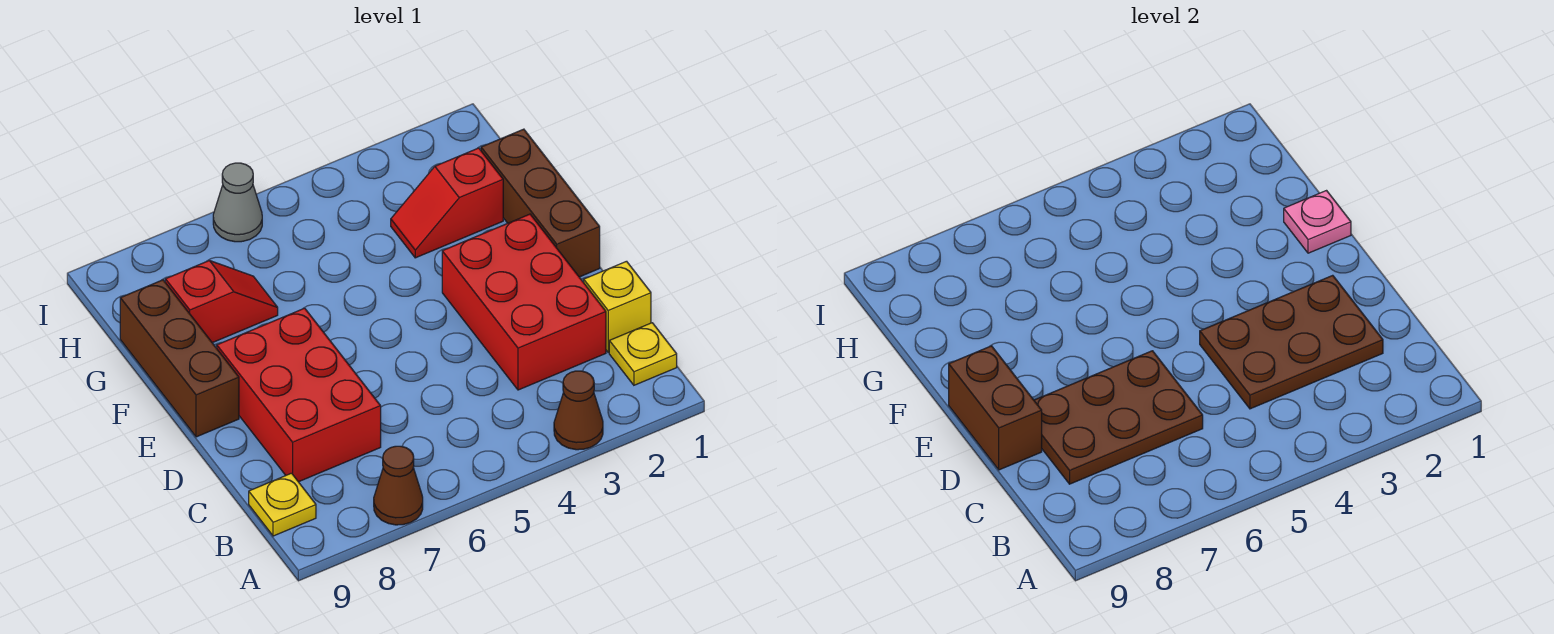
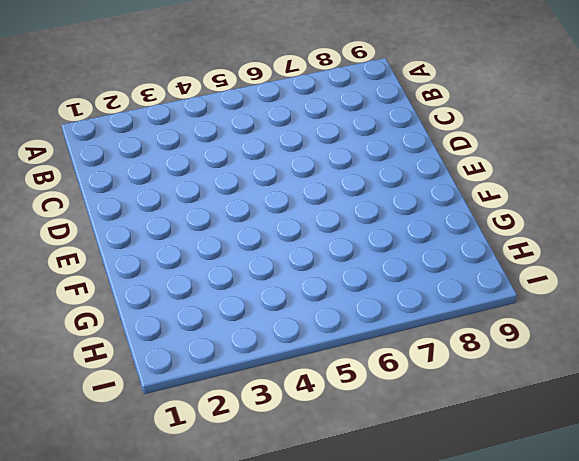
none -> brown cone A3 level 1
none -> brown cone A7 level 1
none -> yellow plate B1 level 1

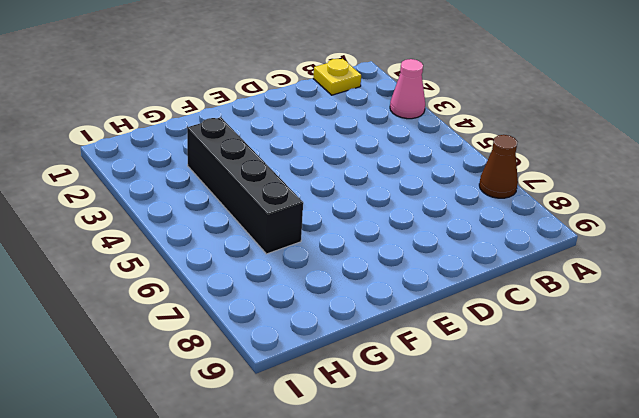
pink cone A3 level 1 -> brown cone A3 level 1
black brick G3:G6 level 1 -> red slope G2:G3 level 1 top 2
none -> yellow plate B9 level 1
none -> yellow brick C1 level 1
none -> red brick C2:E3 level 1

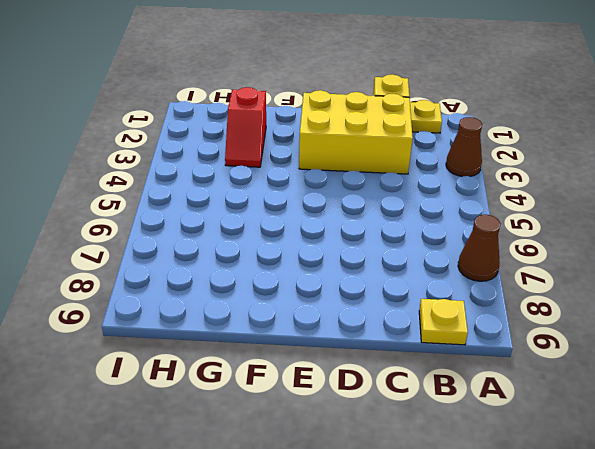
yellow brick C2:E3 level 1 -> red brick C2:E3 level 1
none -> red brick C7:E8 level 1
none -> brown brick E1:G1 level 1
none -> brown brick E9:G9 level 1

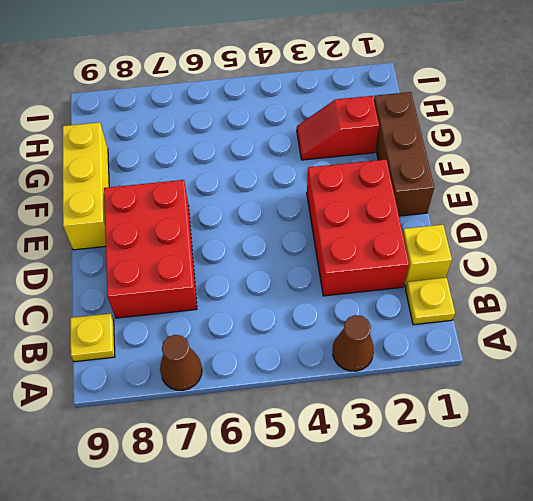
yellow brick E9:G9 level 1 -> brown brick E9:G9 level 1
none -> red slope G7:G8 level 1 top 8
none -> grey cone I6 level 1
none -> brown plate C2:D4 level 2

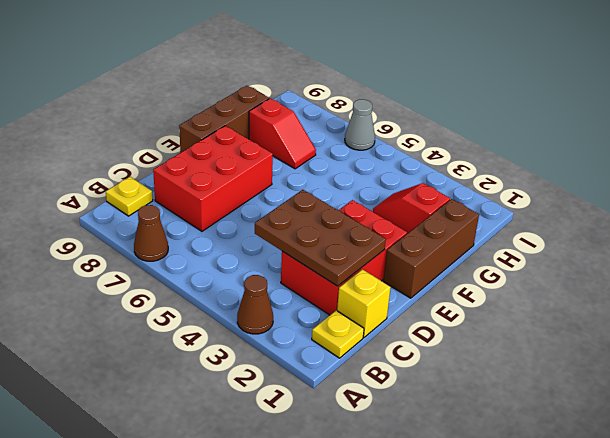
none -> brown plate C6:D8 level 2
none -> brown brick D9:E9 level 2
none -> pink plate F1 level 2

